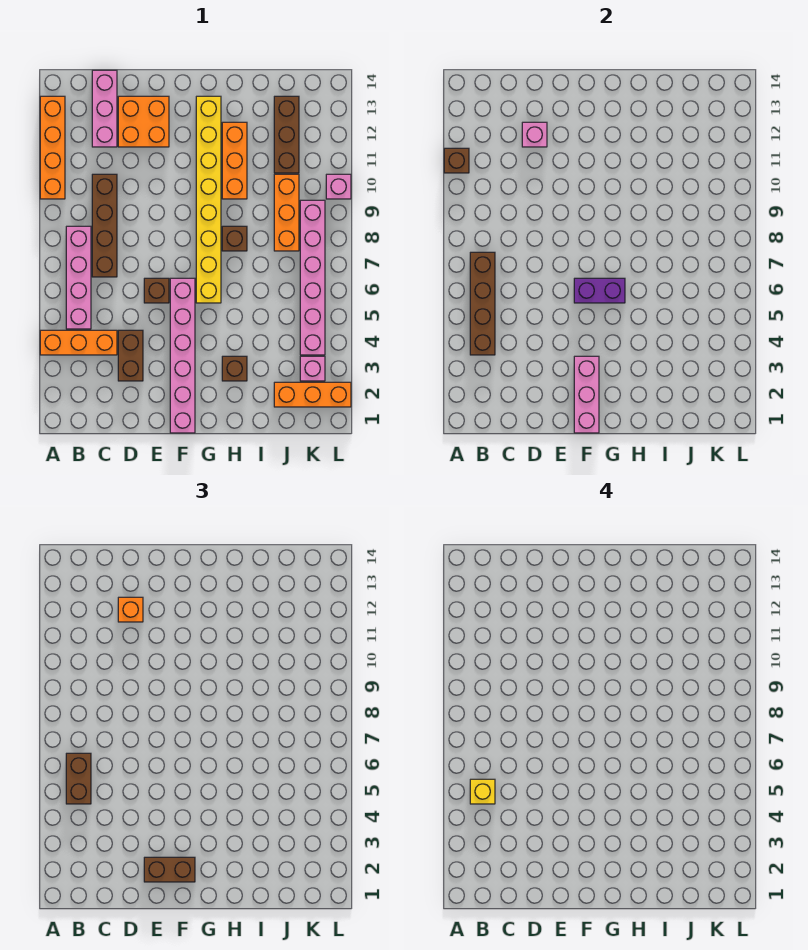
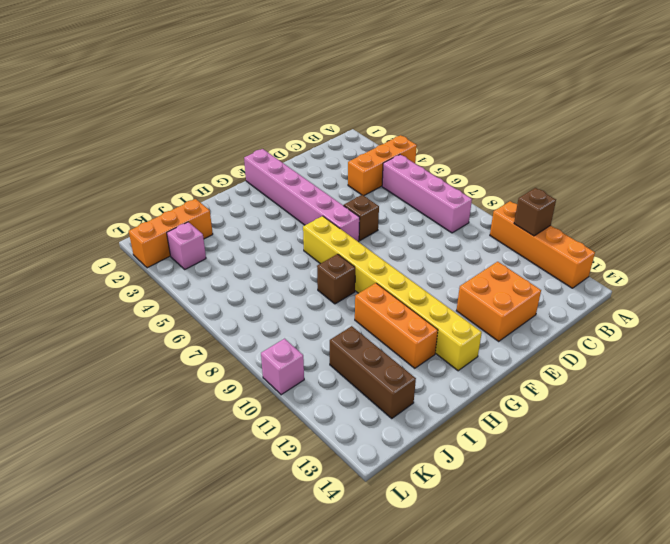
none -> brown brick C7:C10 level 1
none -> pink brick C12:C14 level 1
none -> brown brick D3:D4 level 1

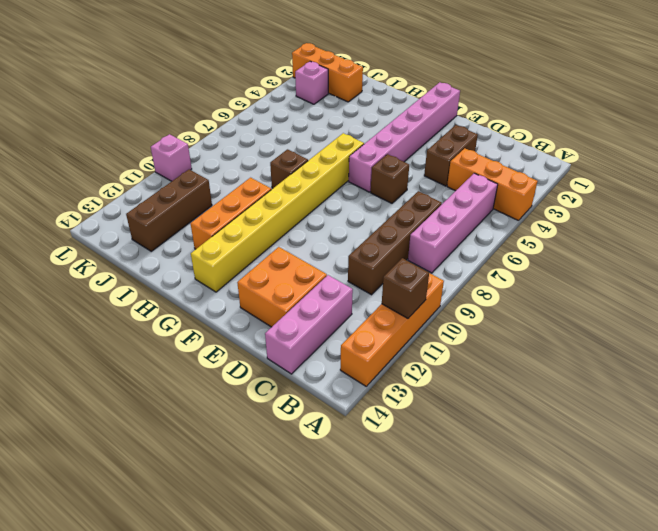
none -> brown brick H3 level 1
none -> orange brick J8:J10 level 1
none -> pink brick K4:K9 level 1

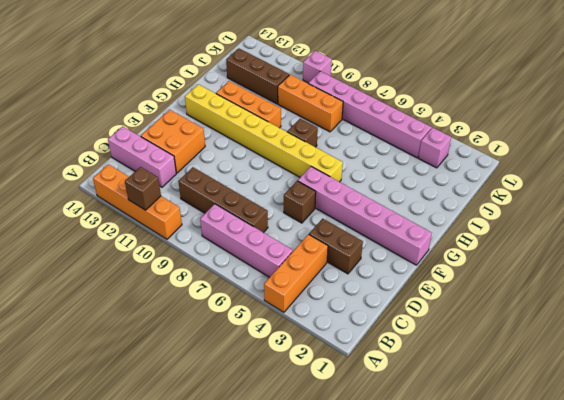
none -> brown brick H3 level 1
none -> orange brick J2:L2 level 1
none -> brown brick B4:B7 level 2

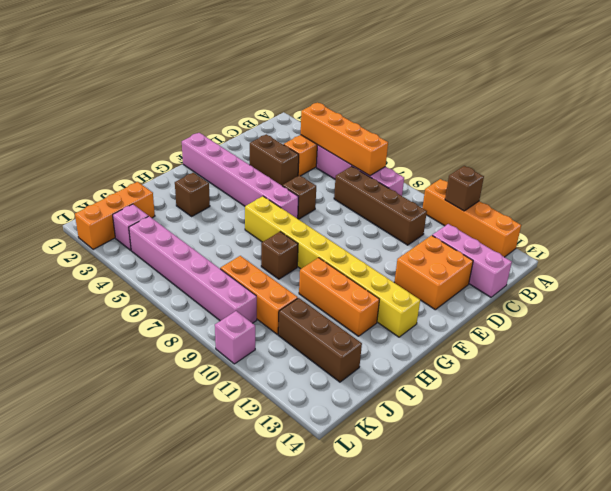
orange brick B4:B7 level 2 -> brown brick B4:B7 level 2
none -> pink brick D12 level 2
none -> pink brick F1:F3 level 2
none -> purple brick F6:G6 level 2

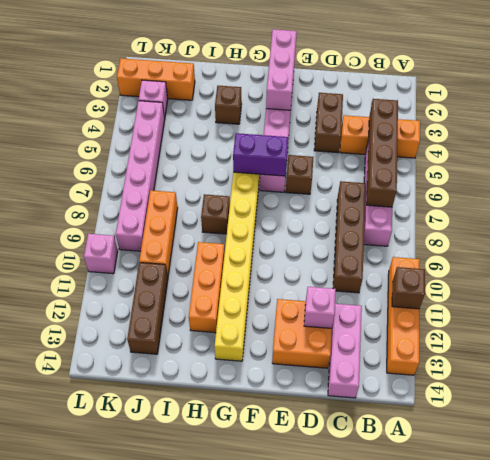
none -> brown brick B5:B6 level 3
none -> orange brick D12 level 3
none -> brown brick E2:F2 level 3

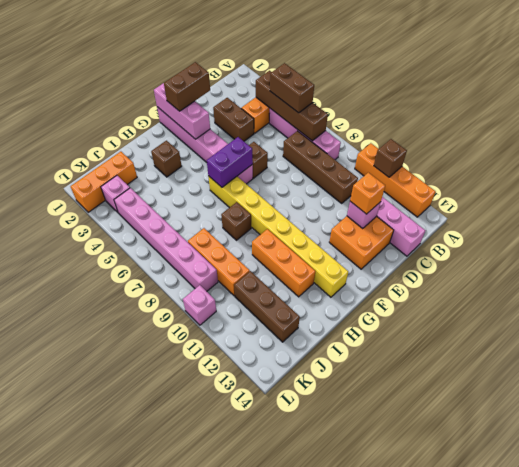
none -> yellow brick B5 level 4

